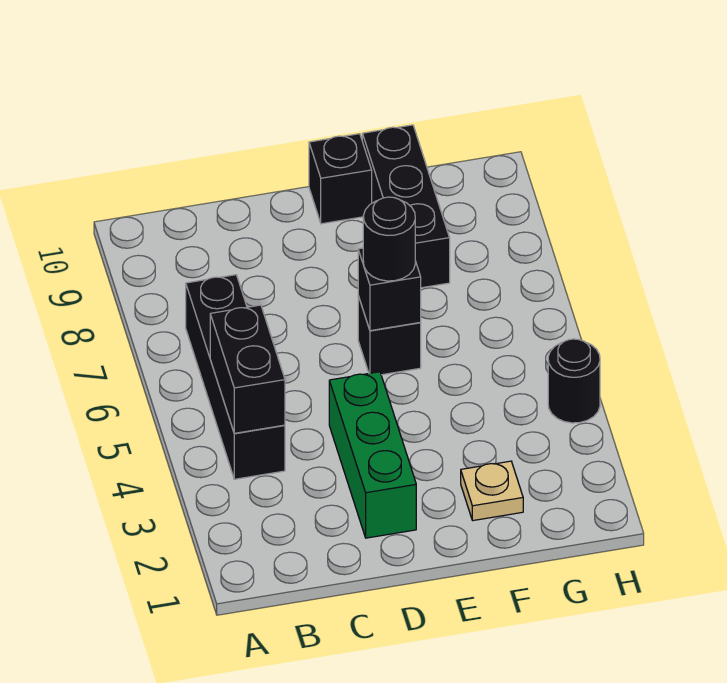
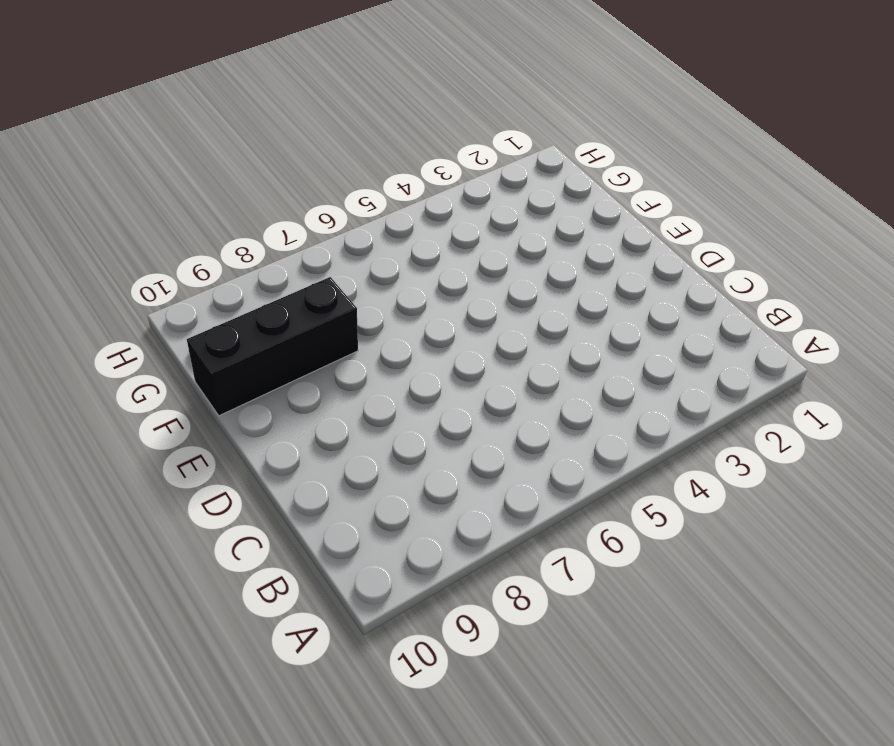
none -> black brick B4:B7 level 1
none -> green brick D2:D4 level 1

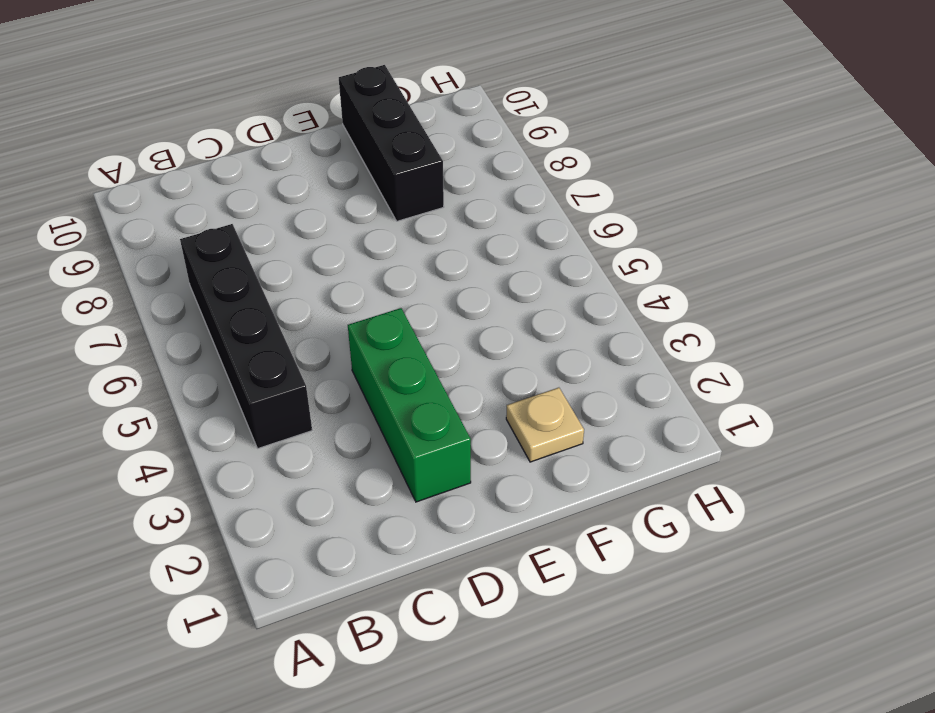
none -> black brick E6 level 1
none -> black brick E10 level 1

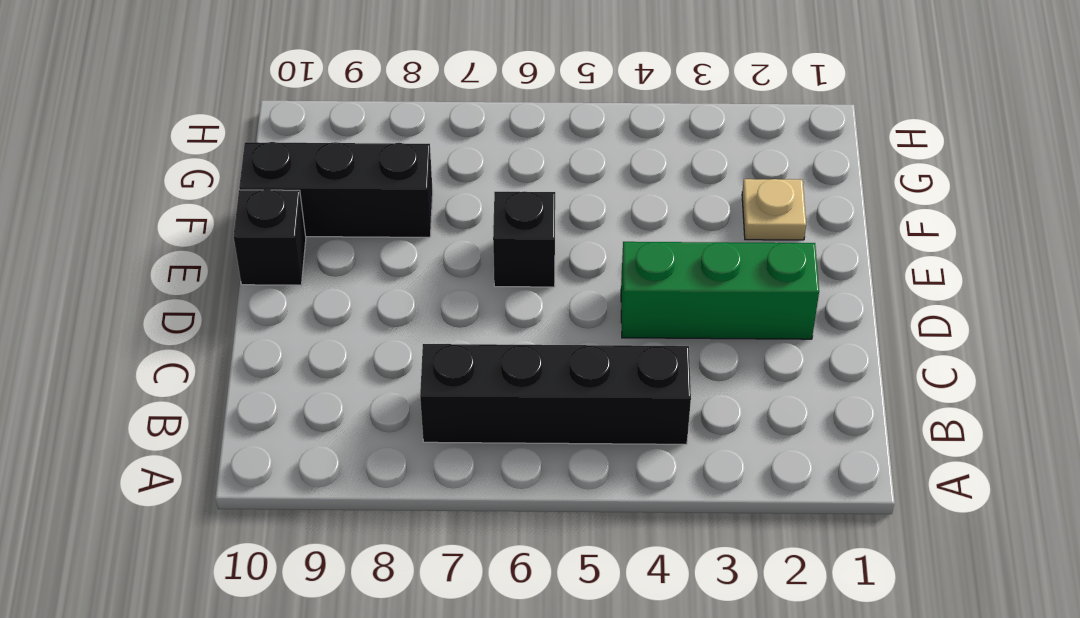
none -> black round brick H4 level 1
none -> black brick B4:B5 level 2

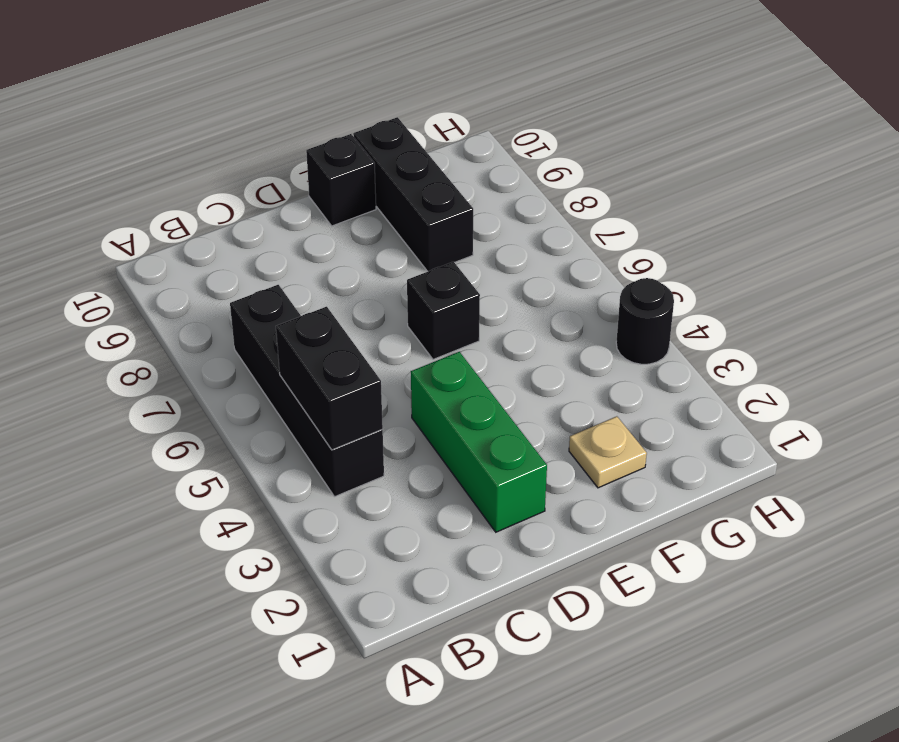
none -> black brick E6 level 2
none -> black round brick E6 level 3

